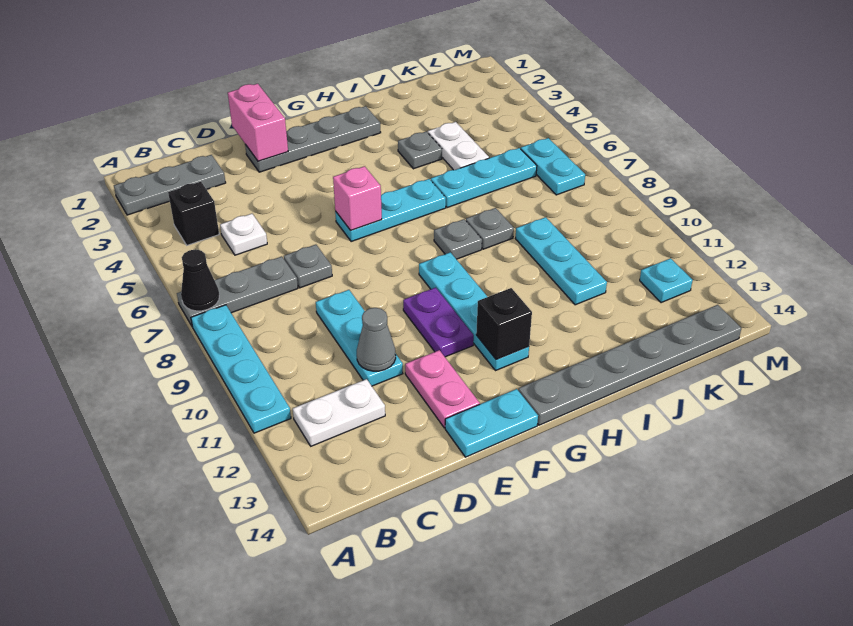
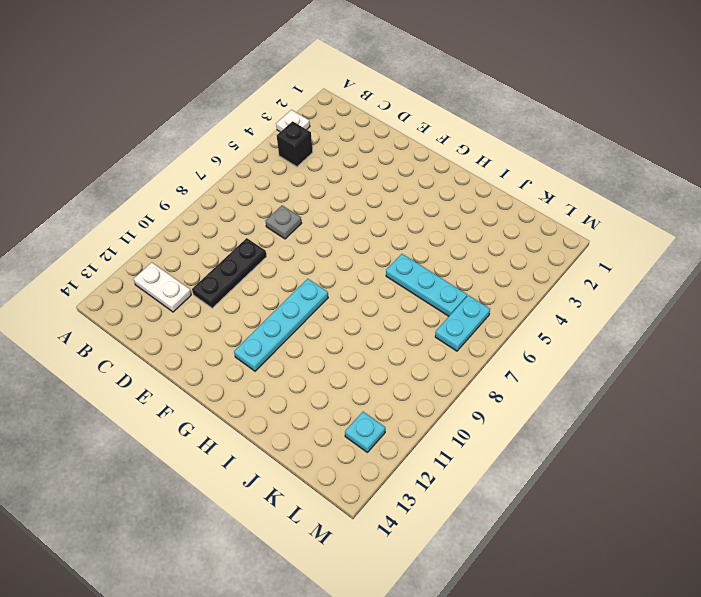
white plate A3 level 1 -> white plate C5 level 1
black plate D9:D11 level 1 -> cyan plate D9:D11 level 1
none -> grey plate A2:C2 level 1
none -> grey plate A7:C7 level 1
none -> cyan plate A8:A11 level 1

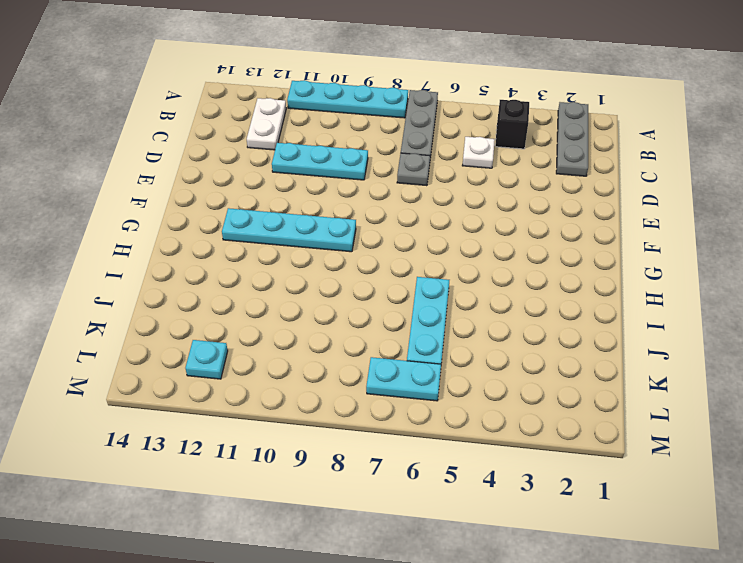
none -> grey plate E2:H2 level 1
none -> pink plate E12:E13 level 1
none -> cyan plate E14:F14 level 1

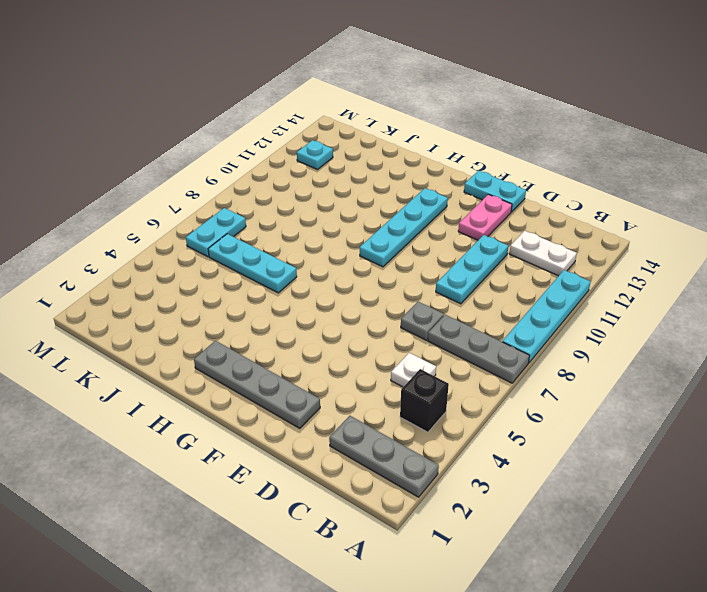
none -> cyan plate F6:H6 level 1
none -> purple plate F10:F11 level 1
none -> grey plate G14:L14 level 1

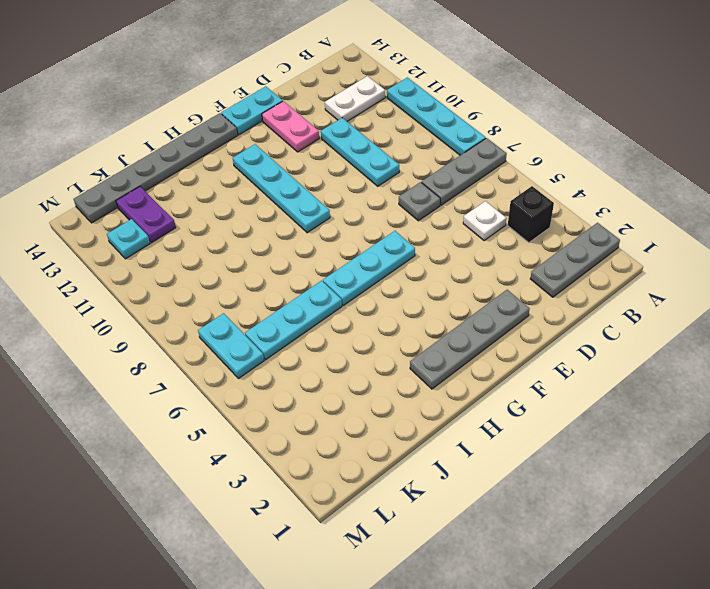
purple plate K12:K13 level 1 -> purple plate F10:F11 level 1
none -> grey plate H8 level 1
none -> grey plate I4 level 1
none -> grey plate I8 level 1

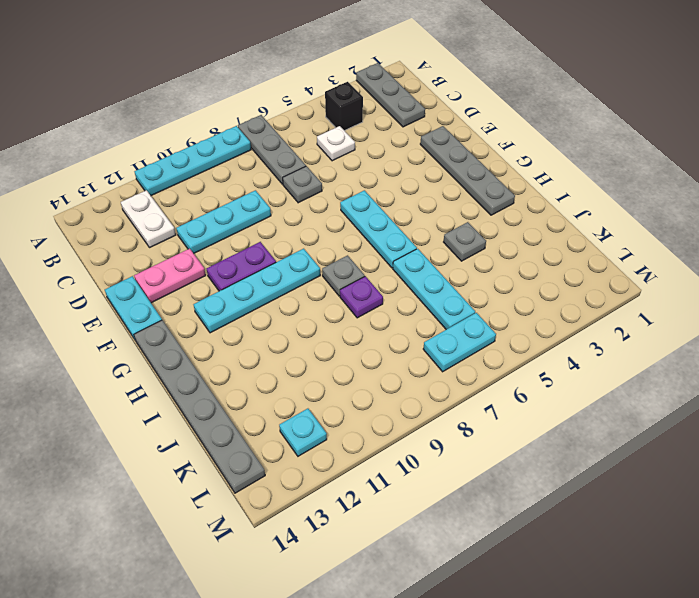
purple plate I8 level 1 -> grey plate I8 level 1
none -> white plate J4:J5 level 1
none -> cyan plate J9:J11 level 1
none -> black cone A7 level 2

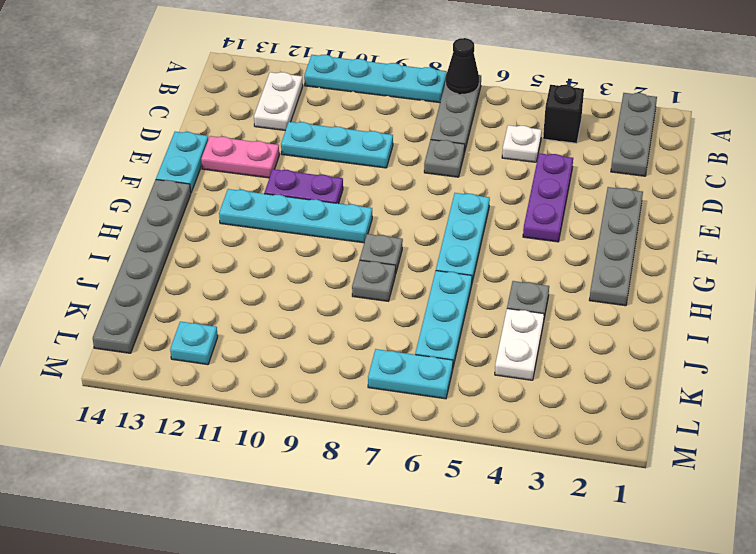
purple plate D4:F4 level 1 -> none
white plate J4:K4 level 1 -> white plate J4:J5 level 1
none -> cyan plate J9:J11 level 1
none -> grey cone D11 level 2
none -> pink brick E1:E2 level 2

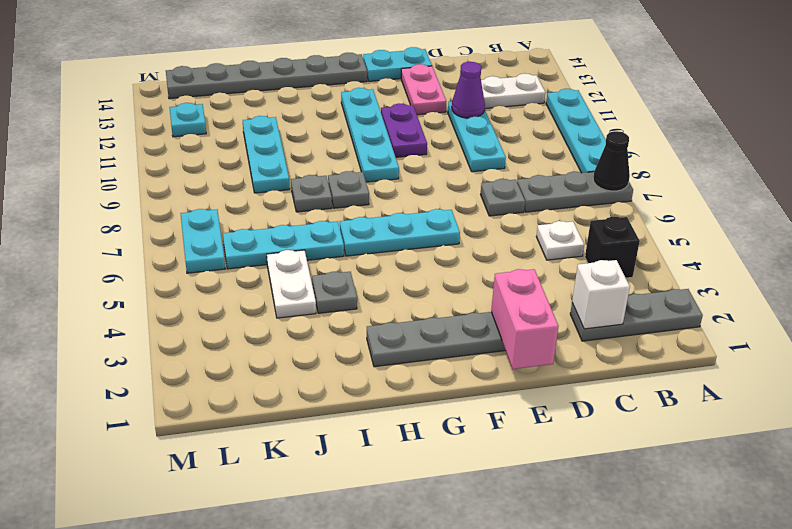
white brick C2 level 2 -> none
purple cone D11 level 2 -> grey cone D11 level 2
none -> pink brick F6 level 2
none -> black brick G12 level 2

